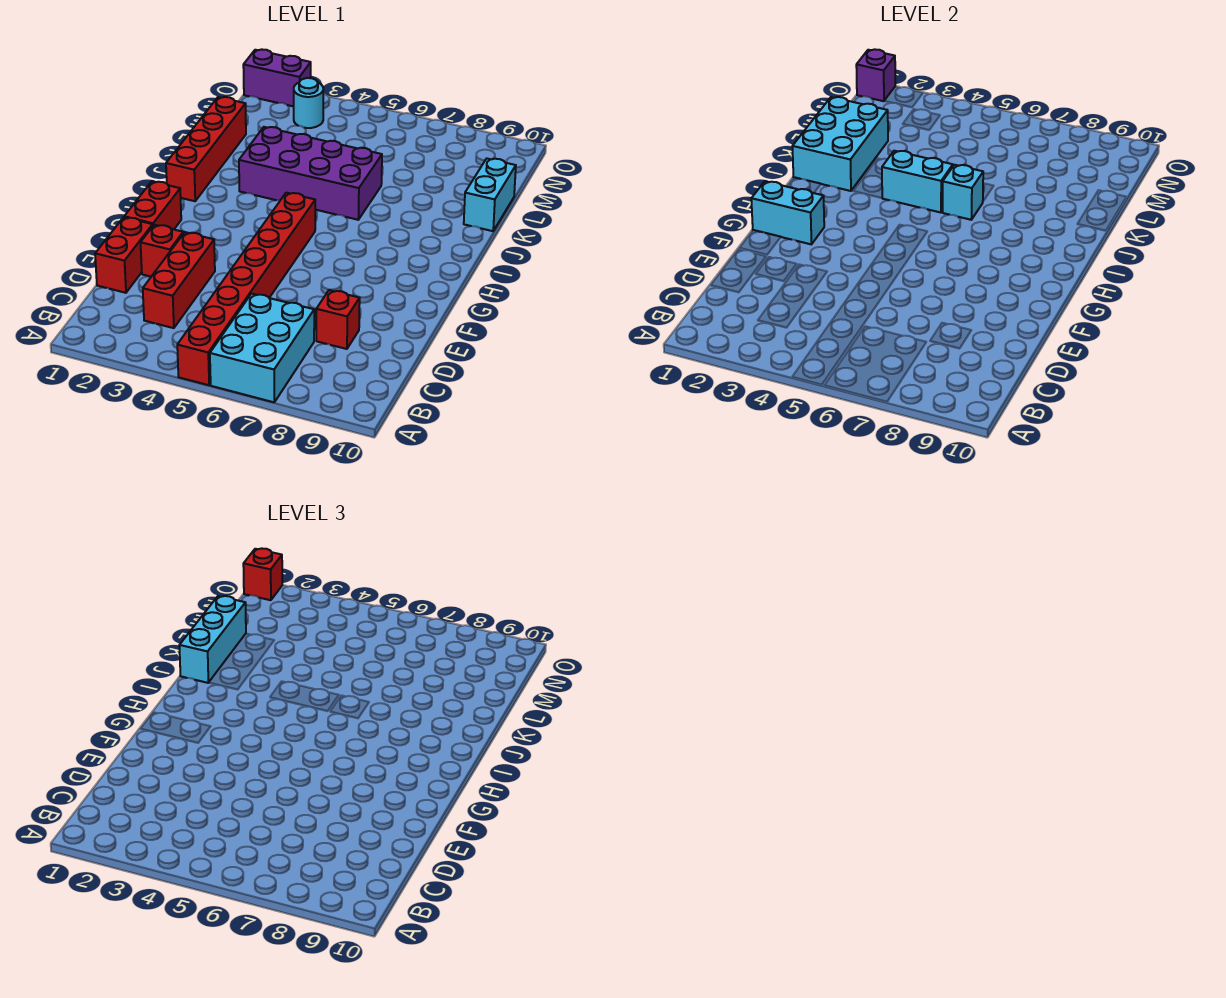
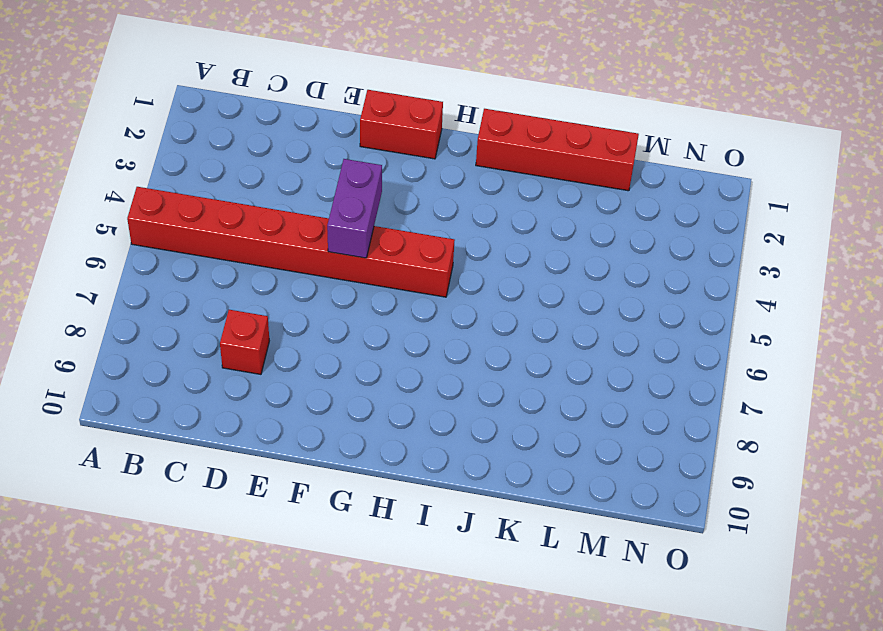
purple brick F4:F5 level 2 -> purple brick O1:O2 level 1
none -> cyan brick A6:C7 level 1
none -> red brick C3:E3 level 1
none -> red brick D1:E1 level 1

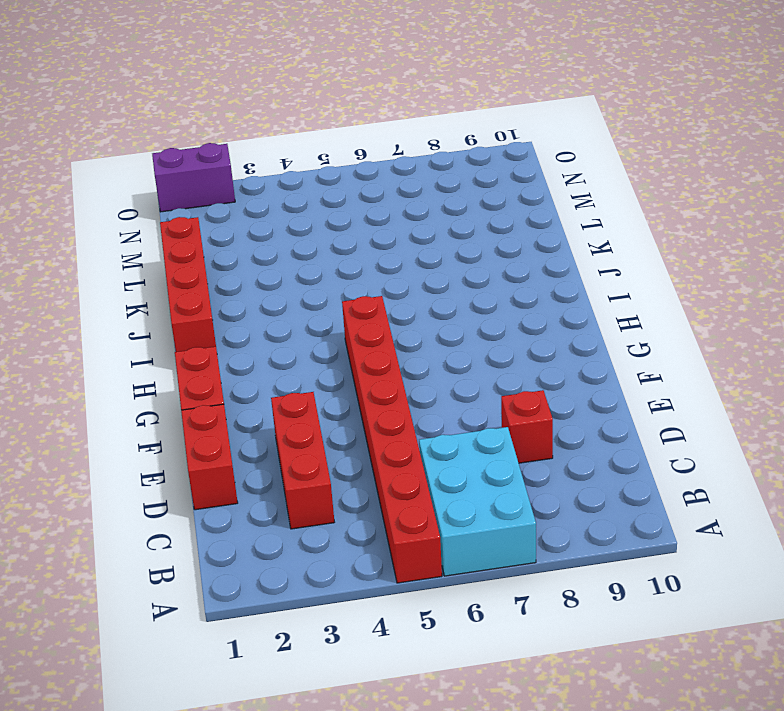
none -> red brick E2 level 1
none -> purple brick J3:K6 level 1
none -> cyan brick K10:L10 level 1

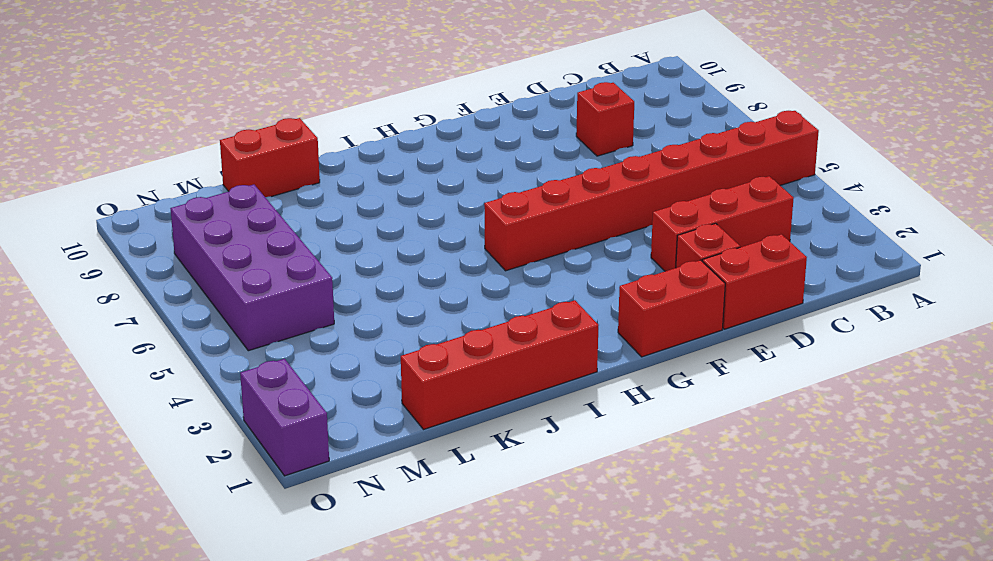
red brick K10:L10 level 1 -> cyan brick K10:L10 level 1
purple brick M5:N8 level 1 -> purple brick J3:K6 level 1
none -> cyan brick A6:C7 level 1
none -> cyan round brick N3 level 1
none -> cyan brick G1:G2 level 2

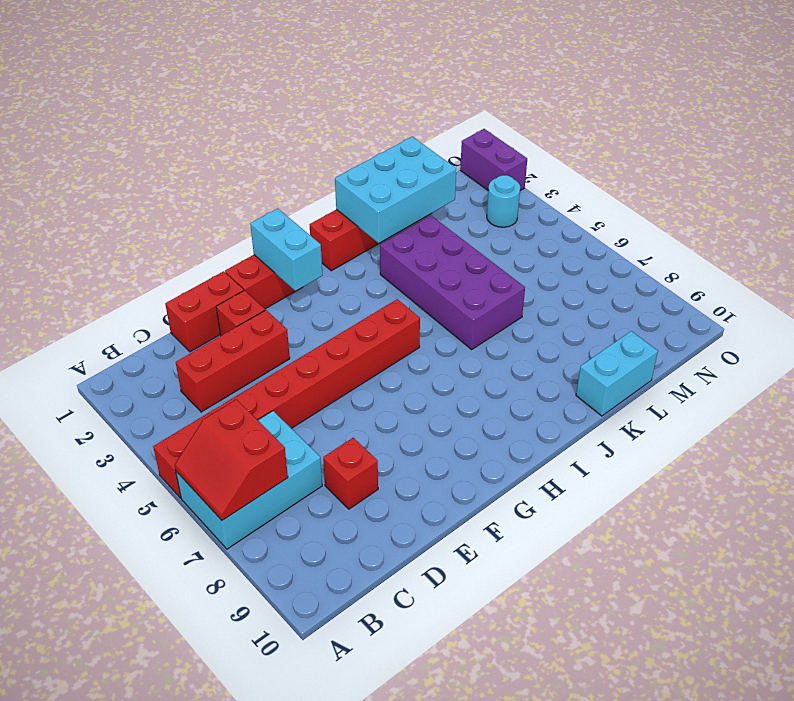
red slope A6:B7 level 2 top B -> none
none -> cyan brick J4:J5 level 2
none -> cyan brick J6 level 2
none -> purple brick O1 level 2

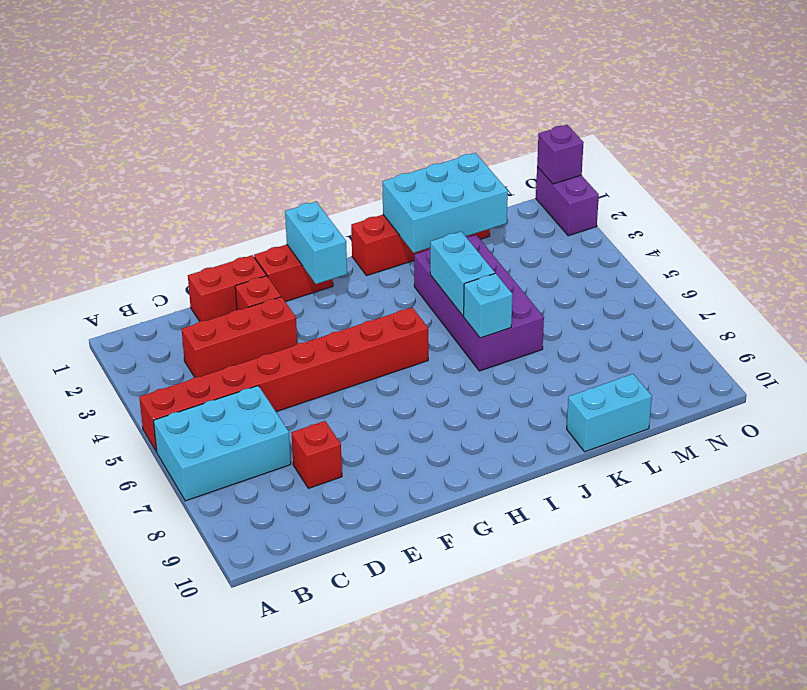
none -> cyan round brick N3 level 1
none -> cyan brick J1:L1 level 3
none -> red brick O1 level 3

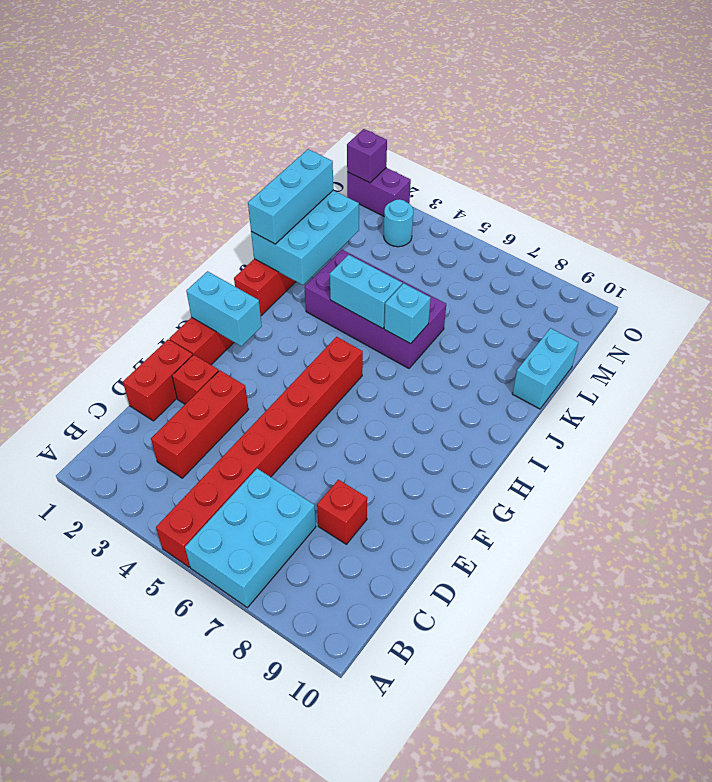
none -> red brick O1 level 3

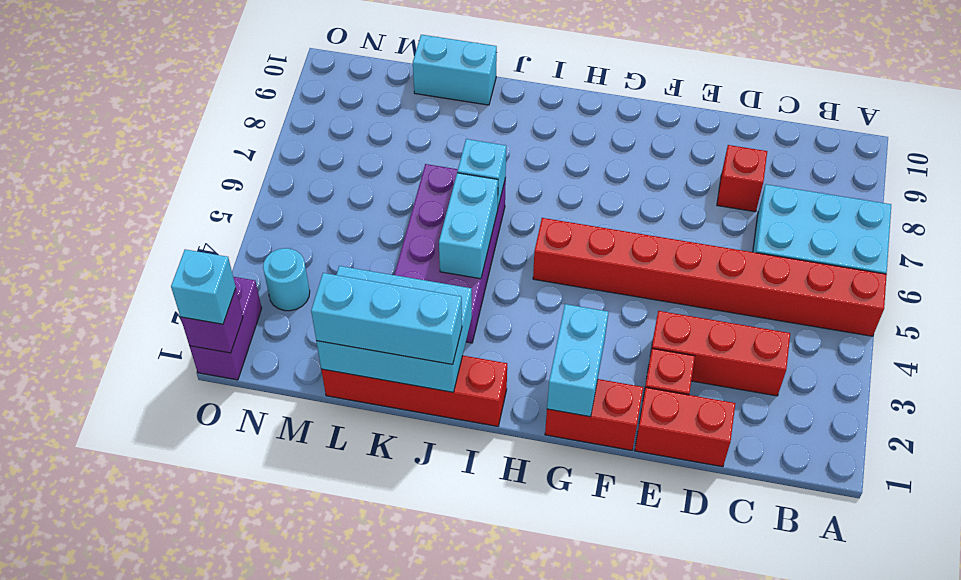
cyan brick O1 level 3 -> red brick O1 level 3

